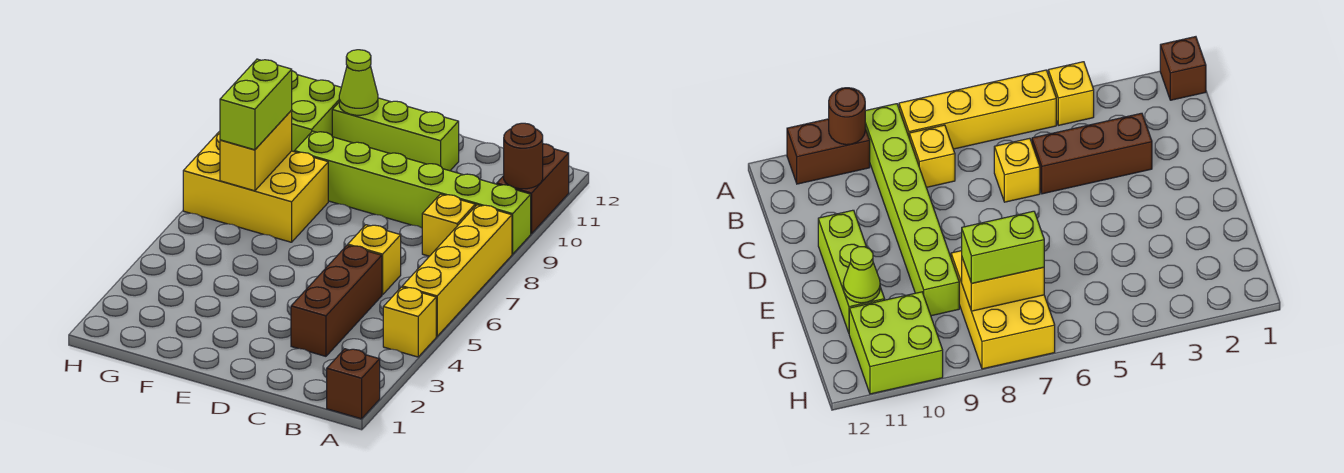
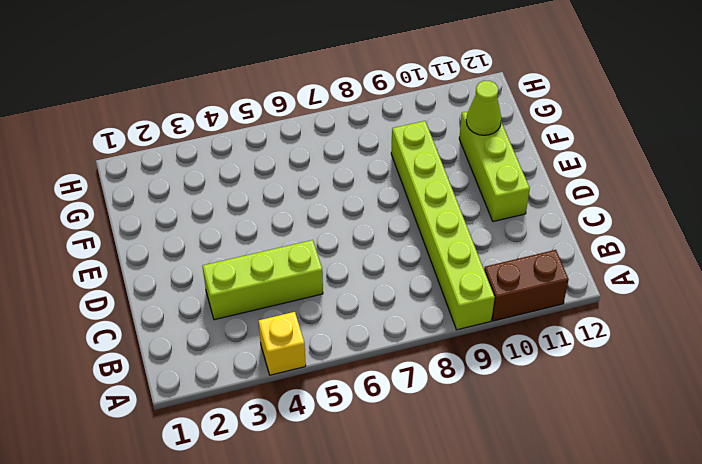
lime brick C3:C5 level 1 -> brown brick C3:C5 level 1
none -> brown brick A1 level 1
none -> yellow brick A5:A8 level 1
none -> yellow brick B8 level 1

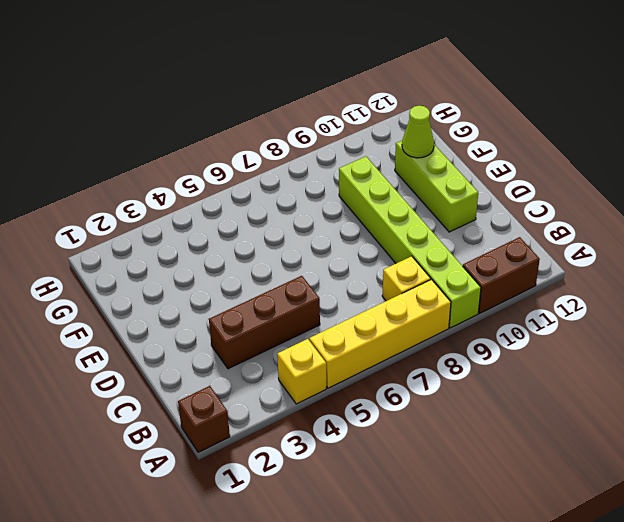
none -> yellow brick C6 level 1
none -> yellow brick F7:H8 level 1
none -> lime brick G10:H11 level 1

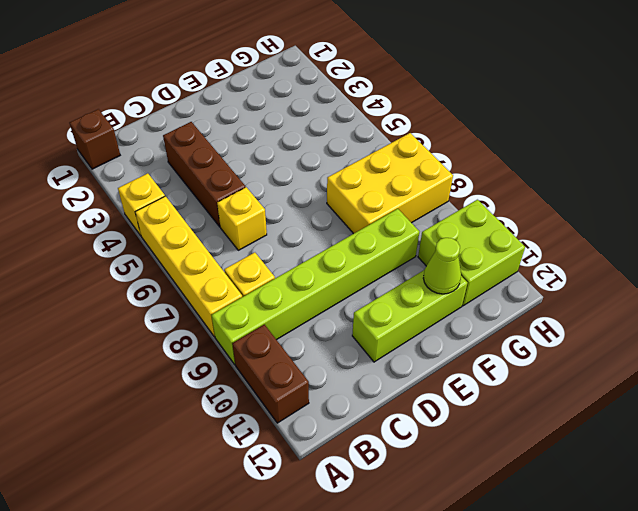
none -> brown round brick A10 level 2
none -> yellow brick G7:G8 level 2
none -> lime brick G7:G8 level 3

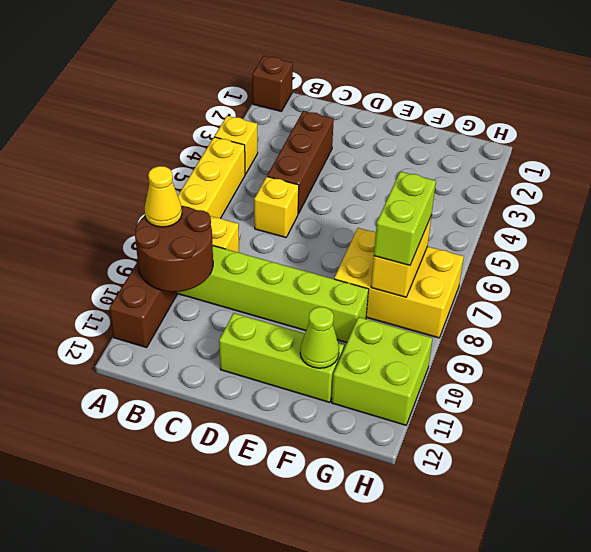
brown round brick A9:B10 level 2 -> brown round brick A10 level 2
yellow cone A9 level 3 -> none

